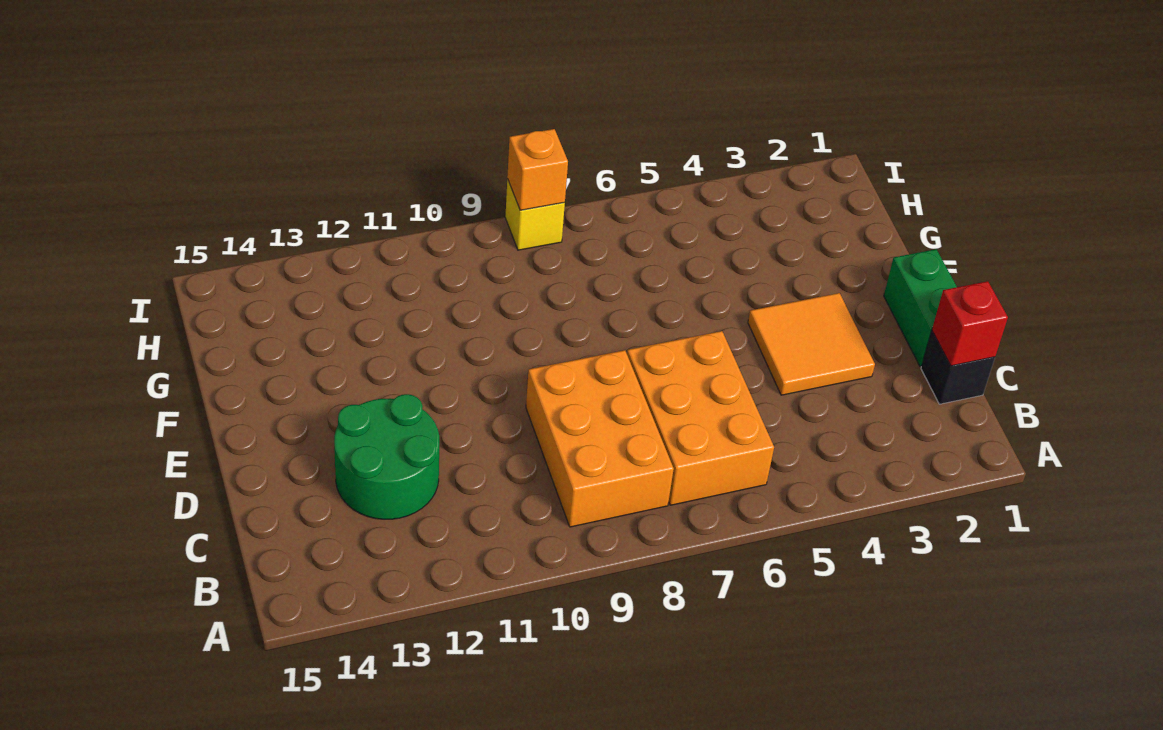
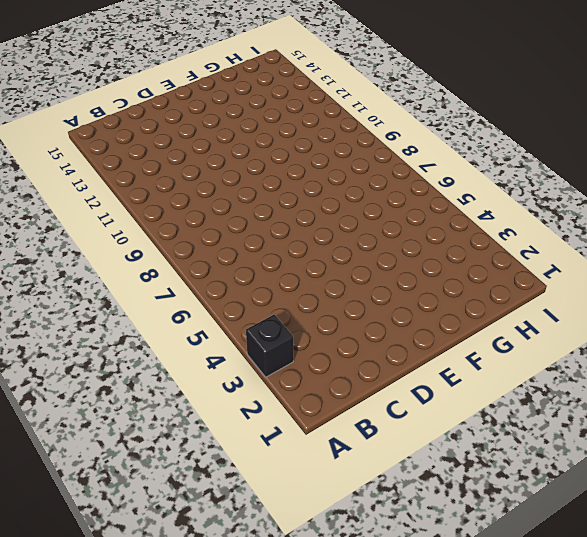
black brick A3 level 1 -> black brick C1 level 1
none -> orange brick B6:D7 level 1
none -> orange brick B8:D9 level 1

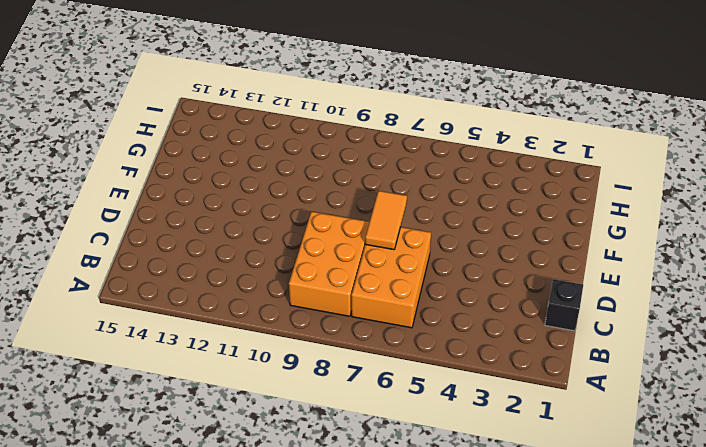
orange tile D7:E7 level 2 -> none
none -> green round brick C12:D13 level 1
none -> green brick D1:E1 level 1

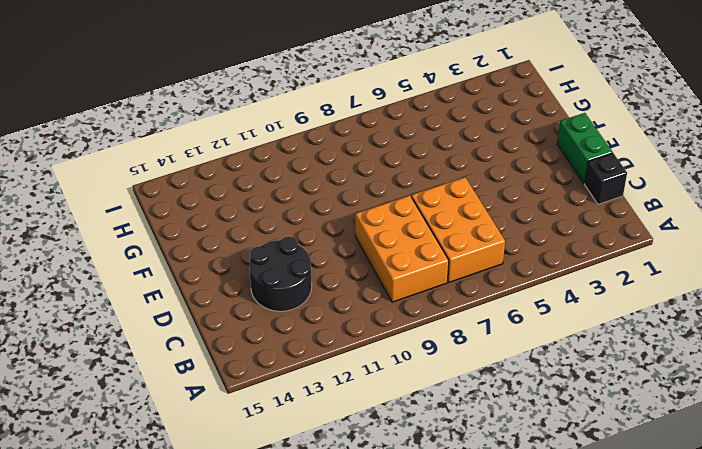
black round brick C12:D13 level 1 -> green round brick C12:D13 level 1
none -> orange tile D3:E4 level 1
none -> yellow brick I8 level 1

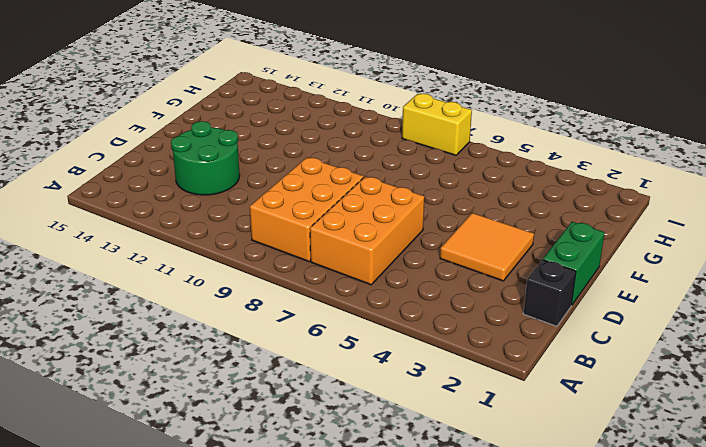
yellow brick I7:I8 level 1 -> yellow brick I8 level 1
none -> red brick C1 level 2
none -> orange brick I8 level 2

